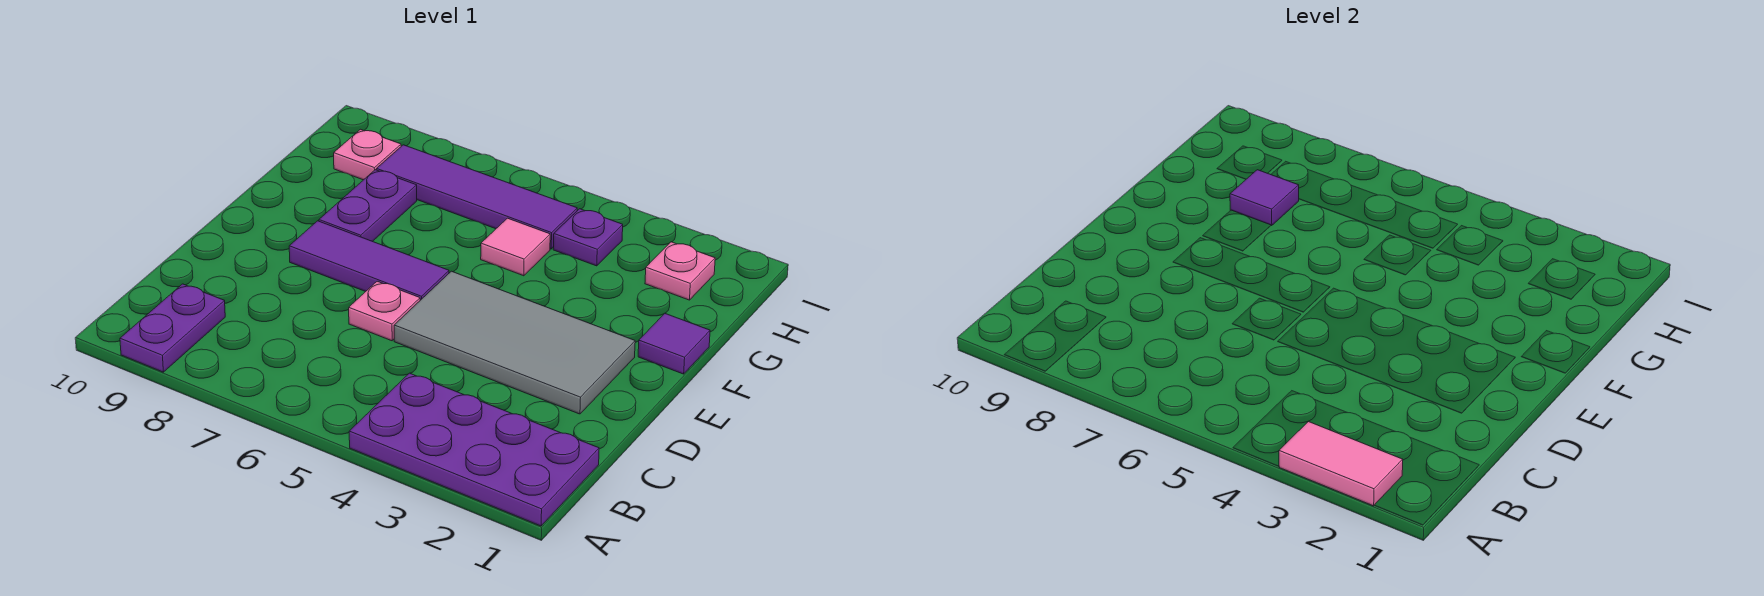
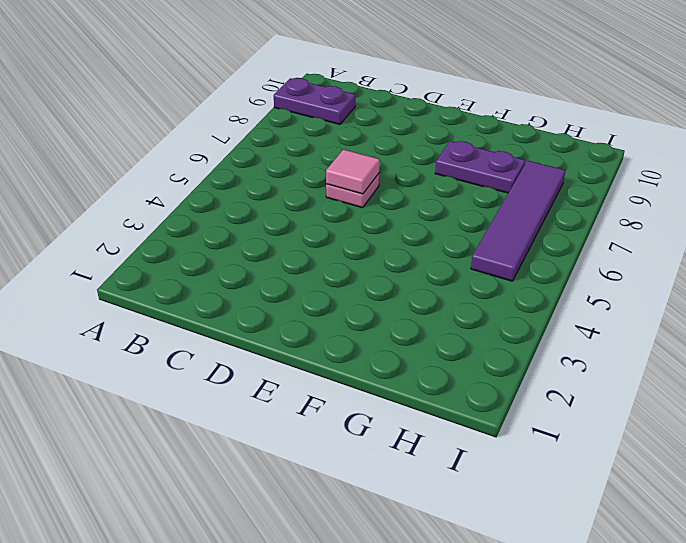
pink tile D6 level 2 -> pink tile G5 level 1
none -> purple plate A1:B4 level 1
none -> grey tile D2:E5 level 1
none -> purple tile E6:E8 level 1

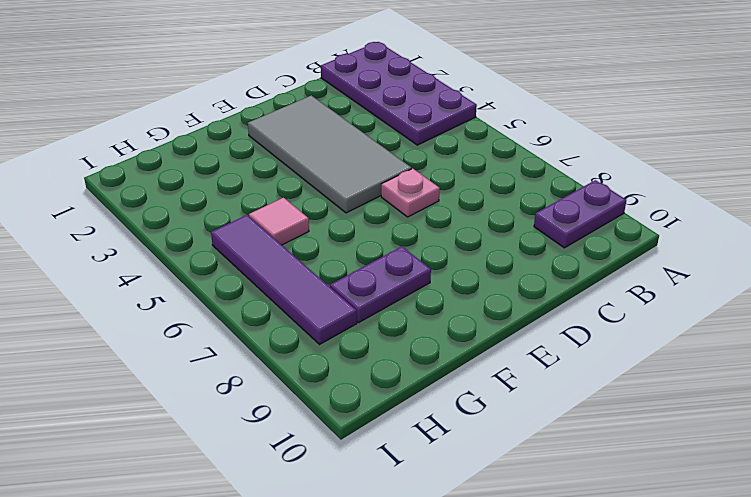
none -> purple tile E6:E8 level 1
none -> purple tile F1 level 1
none -> pink plate H2 level 1

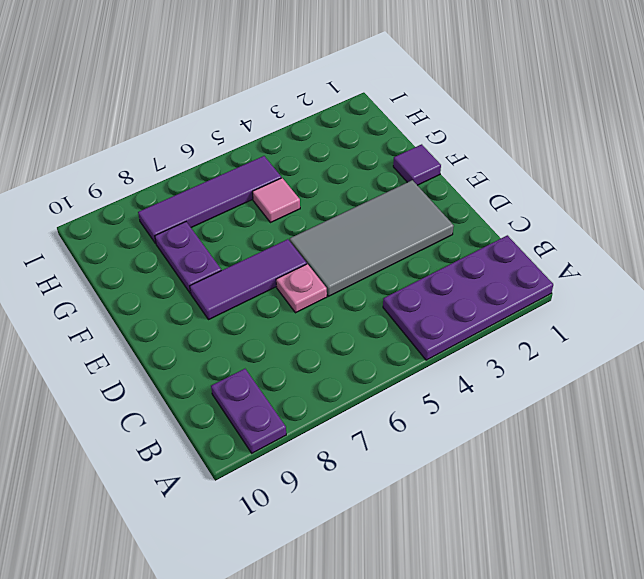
none -> pink plate H2 level 1
none -> purple plate H4 level 1
none -> pink plate H9 level 1

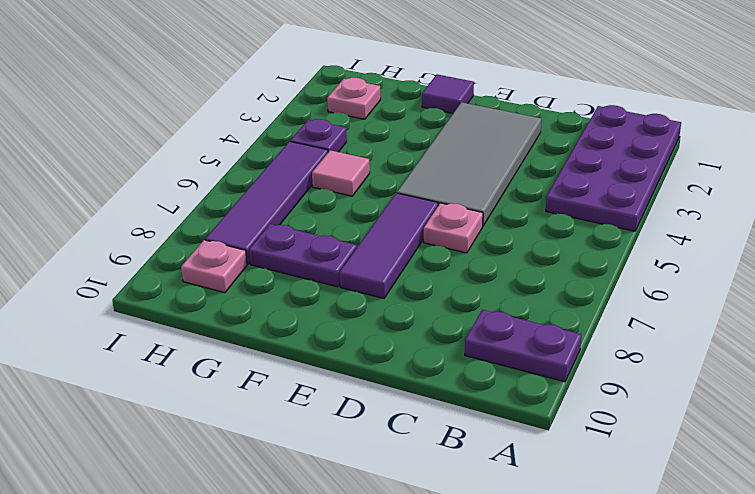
none -> pink tile A2:A3 level 2
none -> purple tile G8 level 2

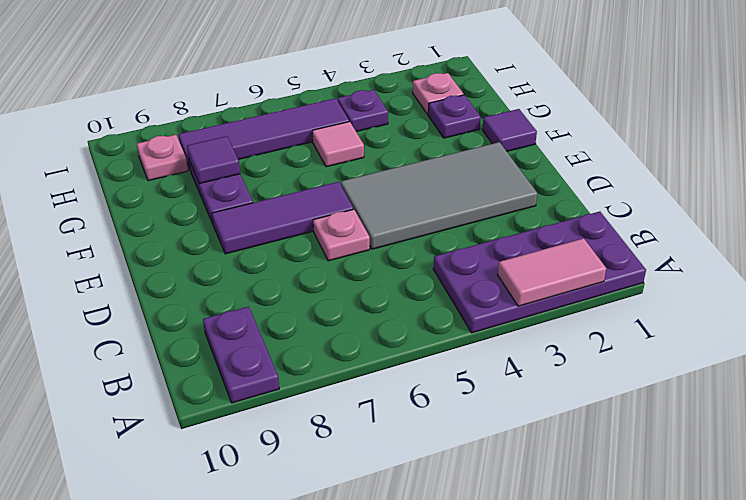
purple plate G2 level 1 -> none

